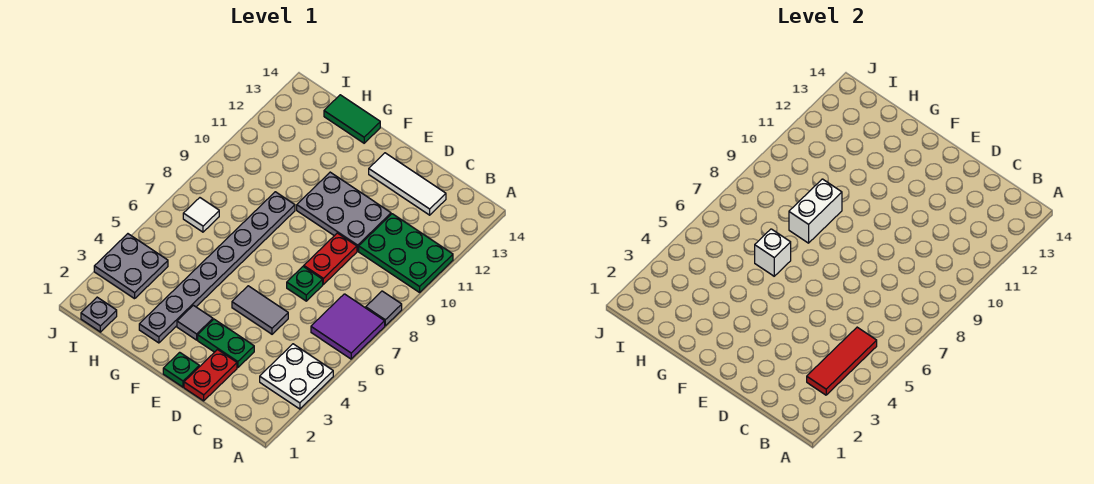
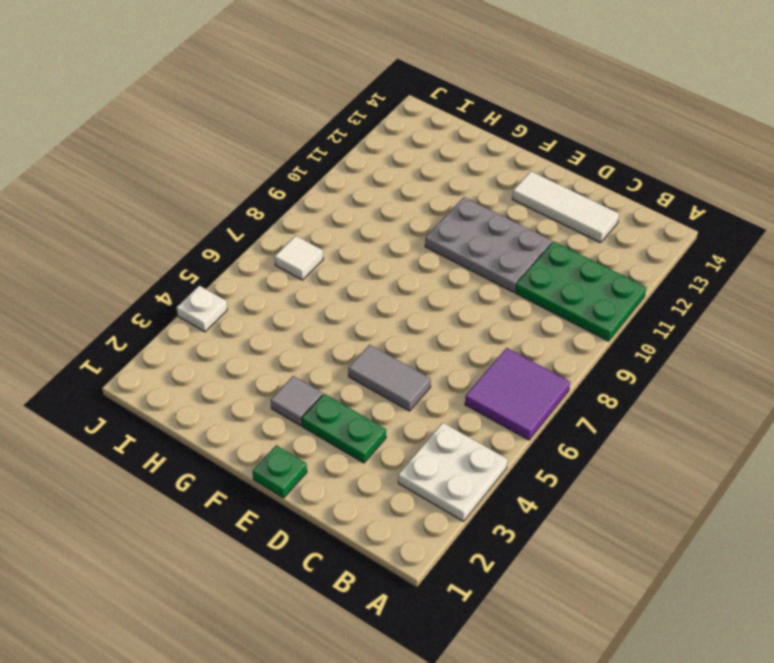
white plate J4 level 1 -> grey plate I3:J4 level 1
none -> grey tile A8 level 1
none -> red plate D1:D2 level 1
none -> green plate D7 level 1

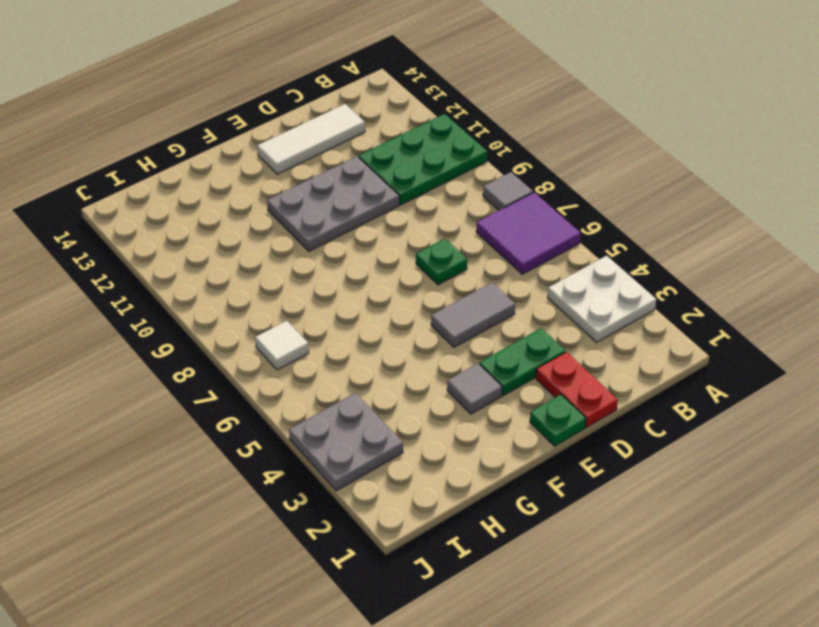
none -> red plate D8:D9 level 1
none -> grey plate G2:G9 level 1
none -> green tile G14:H14 level 1

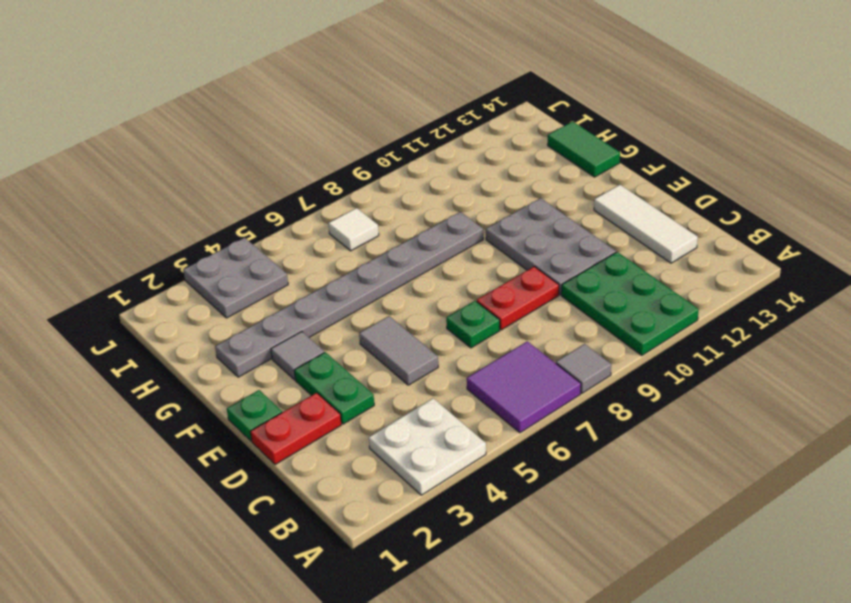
none -> grey plate I1 level 1
none -> red tile B3:B5 level 2
none -> white brick G6 level 2

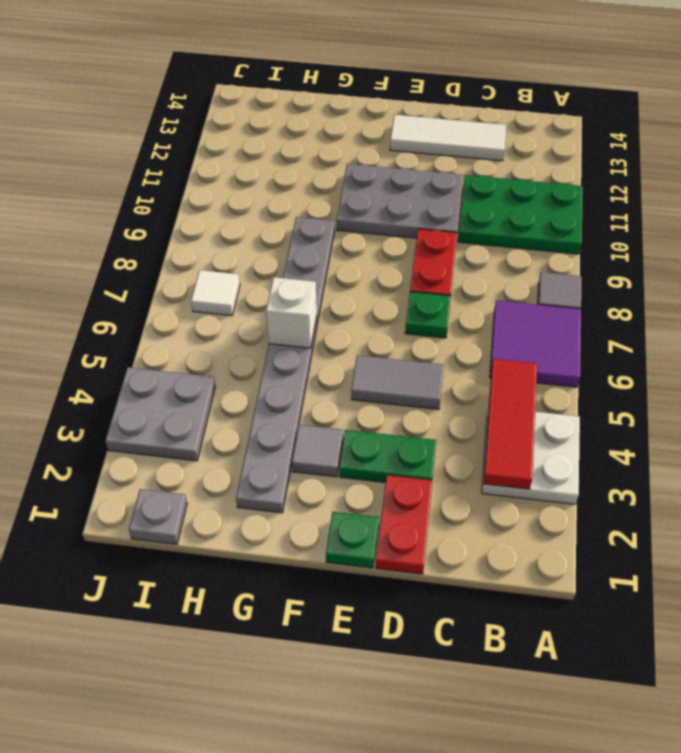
none -> green tile G14:H14 level 1
none -> white brick G8:G9 level 2

